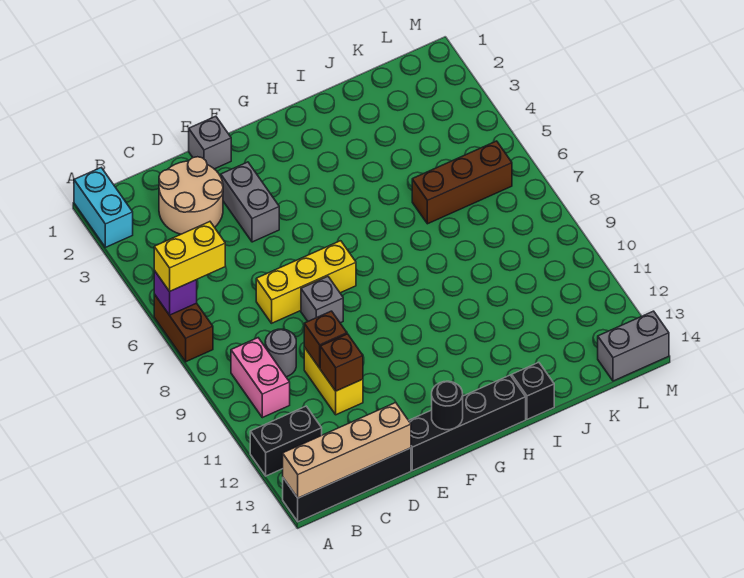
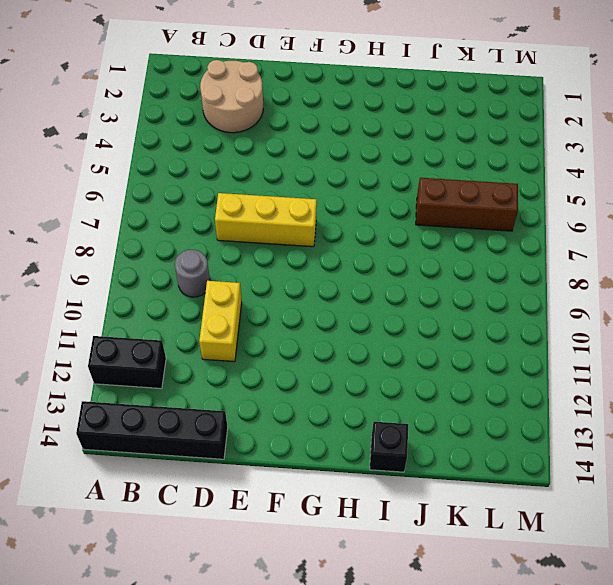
none -> cyan brick A1:A2 level 1
none -> brown brick A6:A7 level 1
none -> pink brick B9:B10 level 1

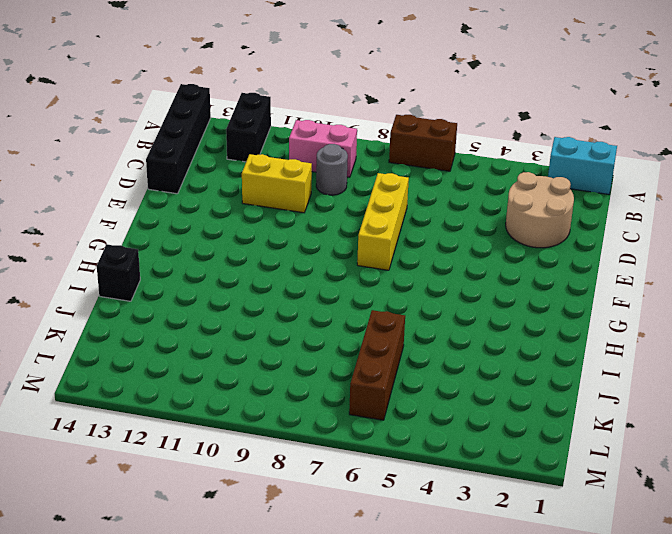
none -> grey brick E1 level 1
none -> grey brick E3:E4 level 1
none -> grey brick E8 level 1

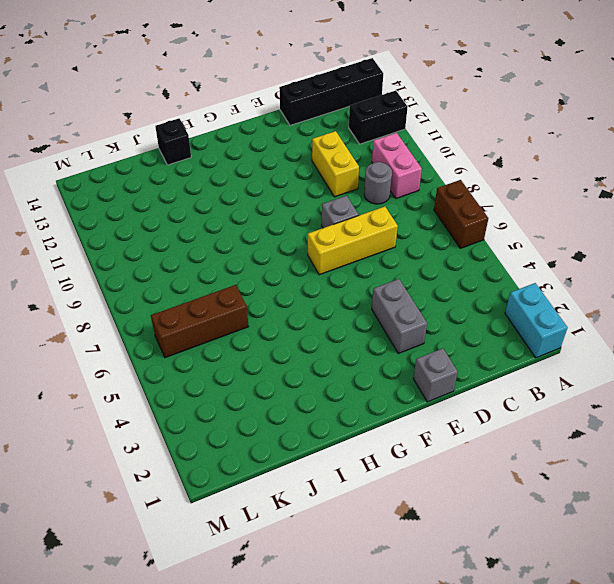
none -> tan round brick C2:D3 level 1
none -> black brick E14:H14 level 1
none -> grey brick L14:M14 level 1

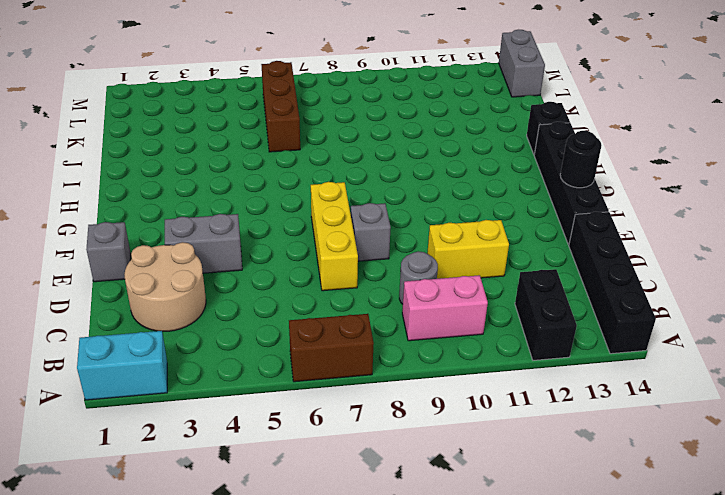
none -> purple brick A6 level 2
none -> tan brick A14:D14 level 2
none -> brown brick D10 level 2

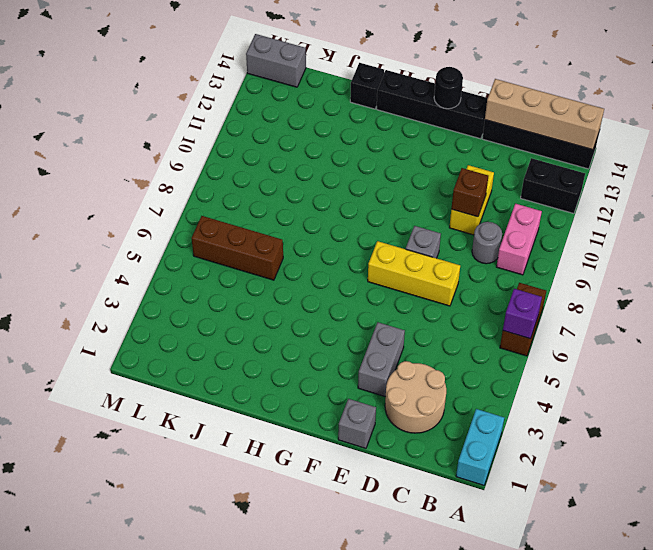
none -> brown brick D11 level 2
none -> yellow brick A6:B6 level 3

